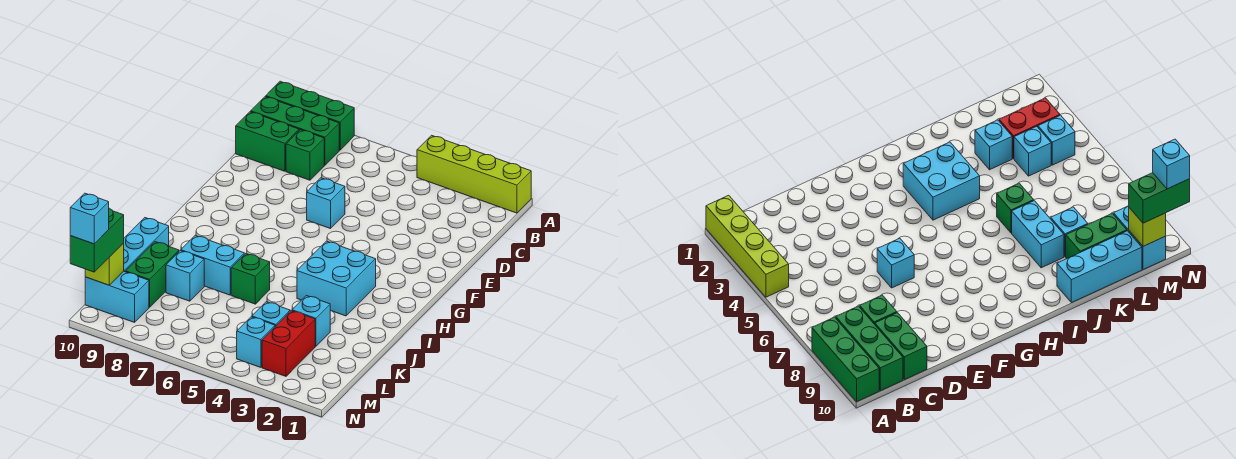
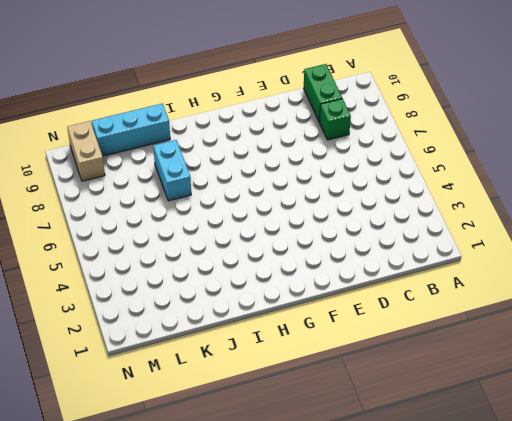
tan brick M9:M10 level 1 -> cyan brick M9:M10 level 1
none -> lime brick A1:A4 level 1
none -> green brick A8:A10 level 1
none -> green brick B8:B10 level 1

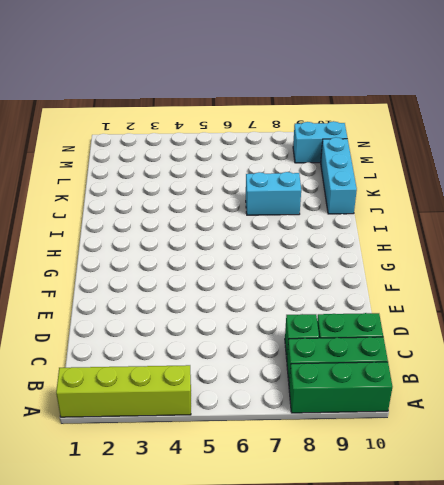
none -> cyan brick E6 level 1
none -> cyan brick H3:I4 level 1
none -> green brick J6 level 1

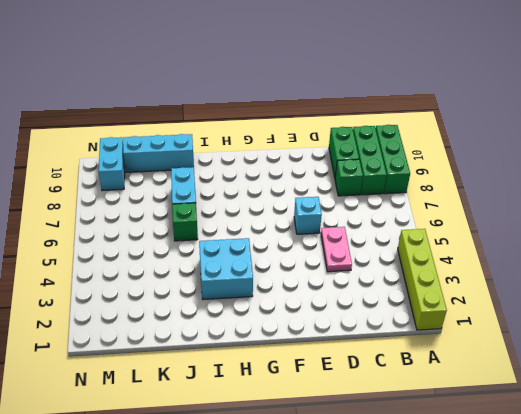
pink plate D4:D5 level 1 -> none
none -> cyan brick K3 level 1
none -> cyan brick K8 level 1
none -> green brick K9:L9 level 1

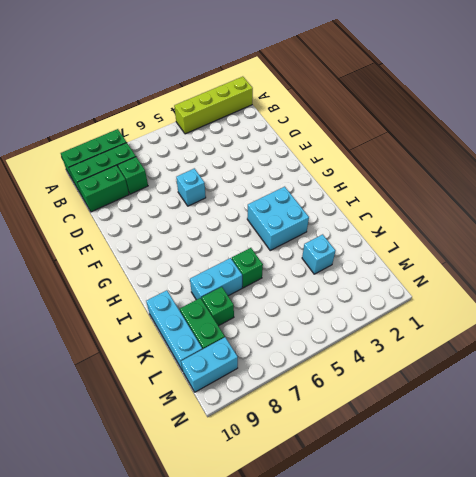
green brick K8 level 1 -> cyan brick K8 level 1
none -> red brick L3:M3 level 1
none -> cyan brick L4 level 1
none -> cyan brick M4 level 1

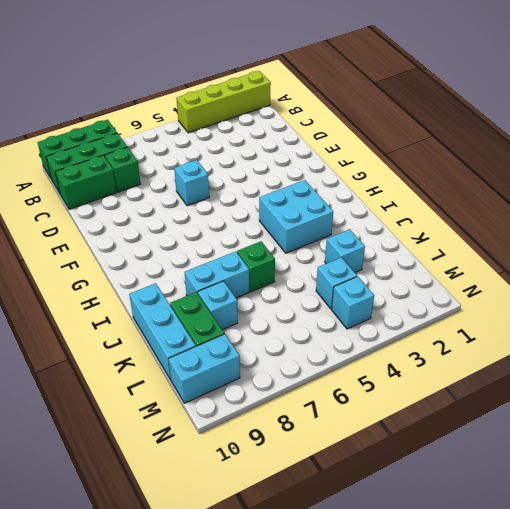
none -> red brick L3:M3 level 1
none -> lime brick M10 level 2
none -> green brick M10:N10 level 3

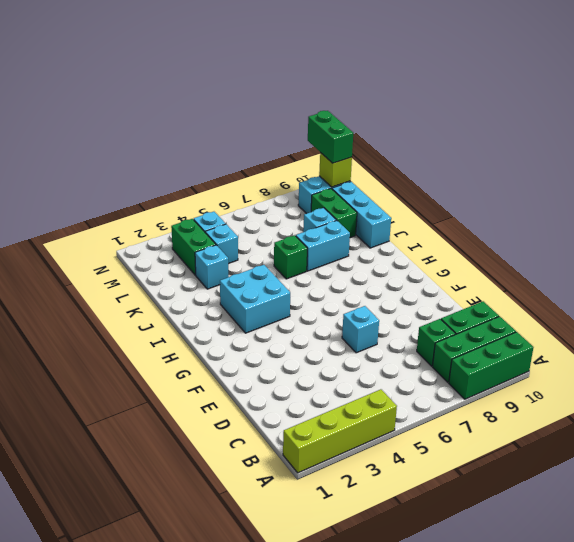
green brick L3:M3 level 1 -> red brick L3:M3 level 1
none -> cyan brick N10 level 4

